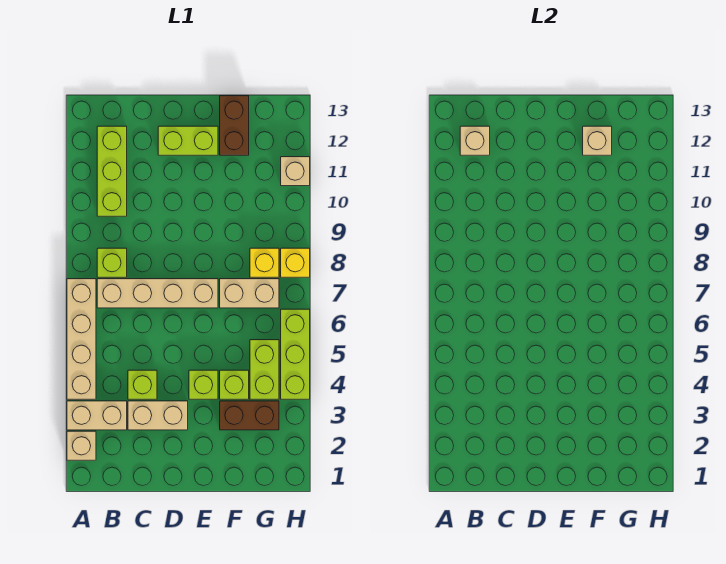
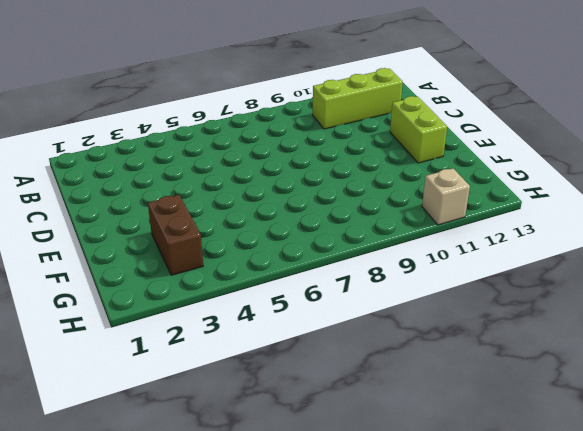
none -> tan brick A2 level 1
none -> tan brick A3:B3 level 1
none -> tan brick A4:A7 level 1

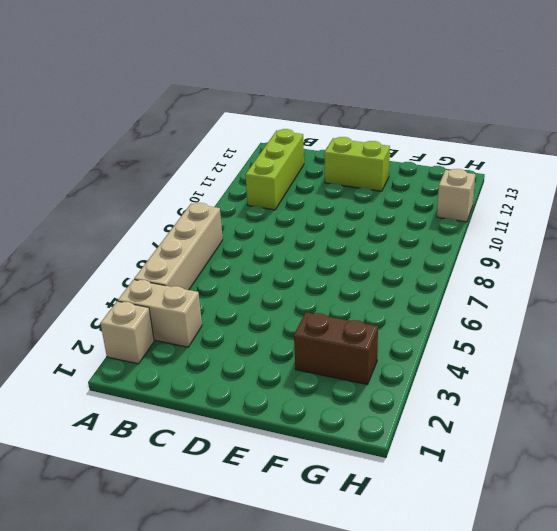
none -> tan brick B7:E7 level 1
none -> lime brick B8 level 1
none -> tan brick C3:D3 level 1

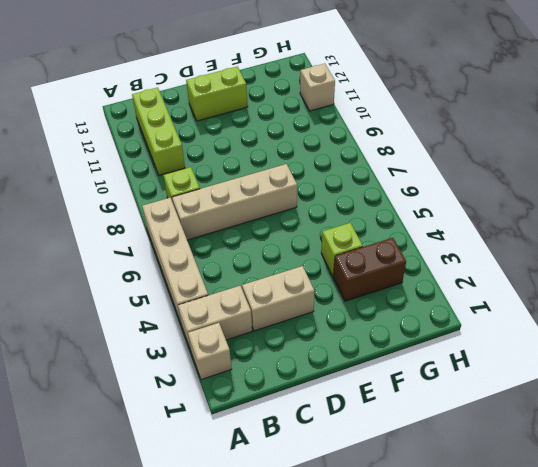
none -> lime brick C4 level 1
none -> lime brick E4 level 1
none -> tan brick F7:G7 level 1

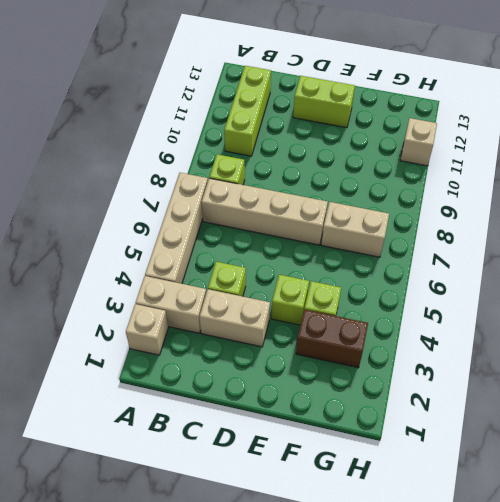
none -> brown brick F12:F13 level 1
none -> lime brick G4:G5 level 1
none -> yellow brick G8 level 1

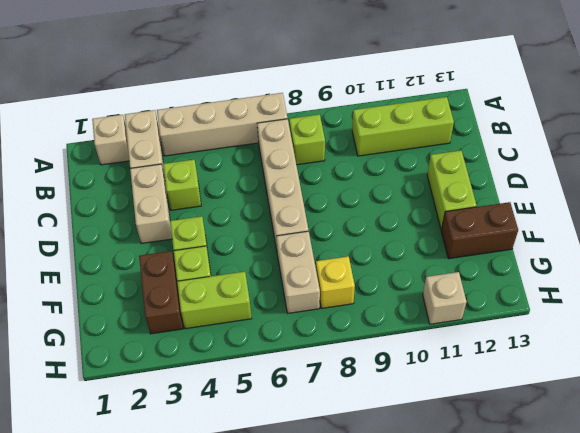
none -> lime brick H4:H6 level 1
none -> yellow brick H8 level 1
none -> tan brick B12 level 2

